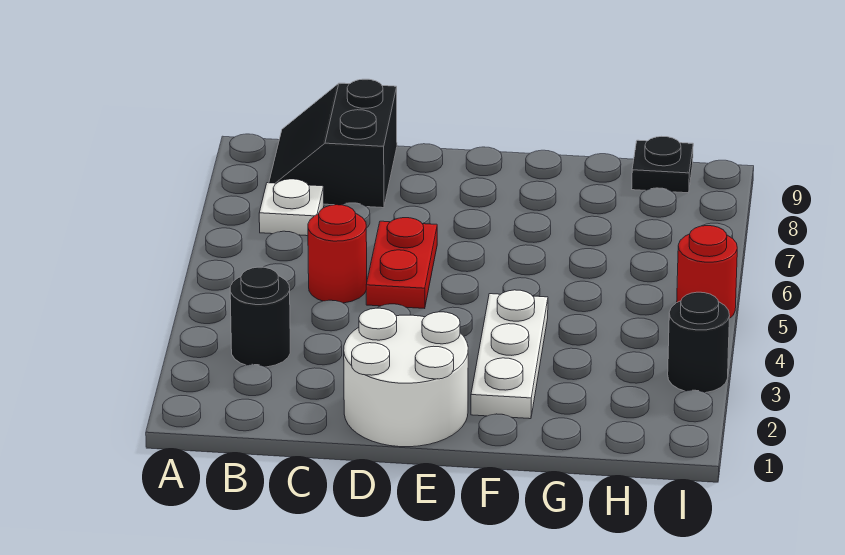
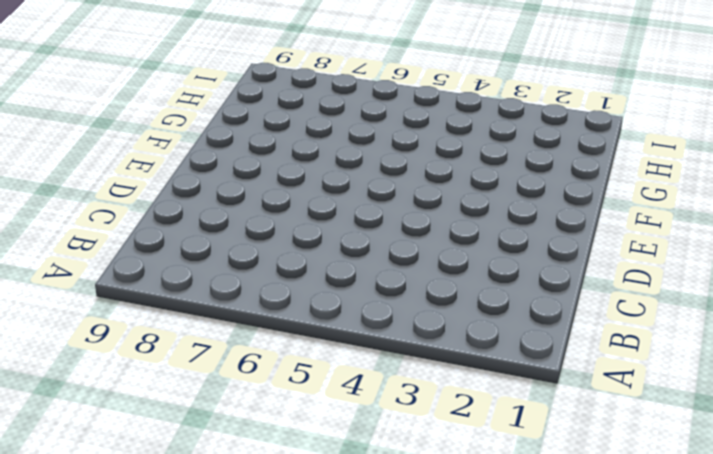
none -> black round brick B3 level 1
none -> white plate B7 level 1

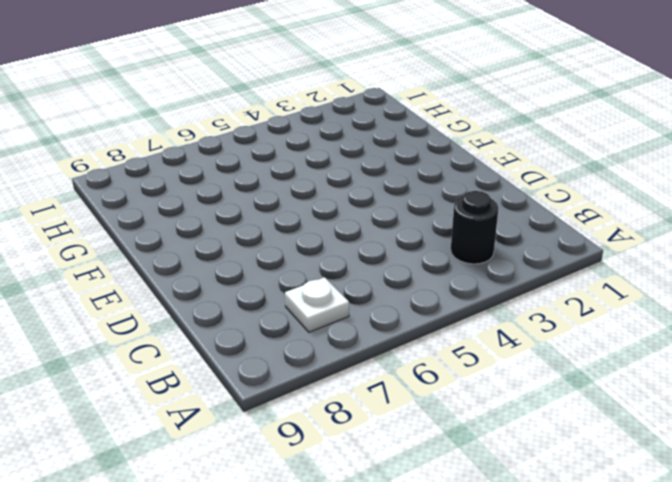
none -> black slope B8:C9 level 1 top C
none -> red round brick C5 level 1

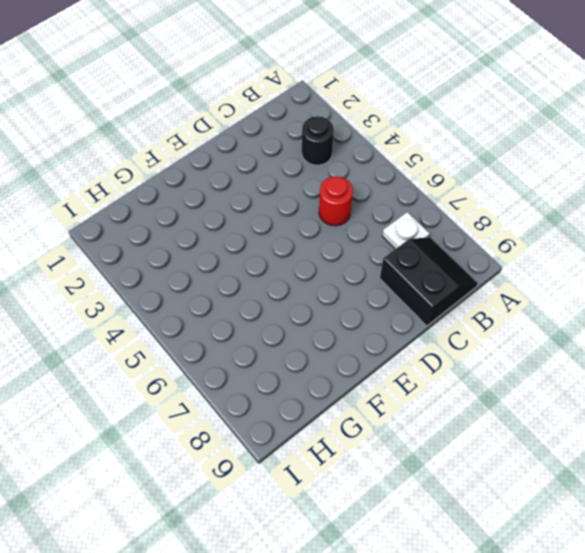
none -> white round brick D1:E2 level 1
none -> red plate D5:D6 level 1

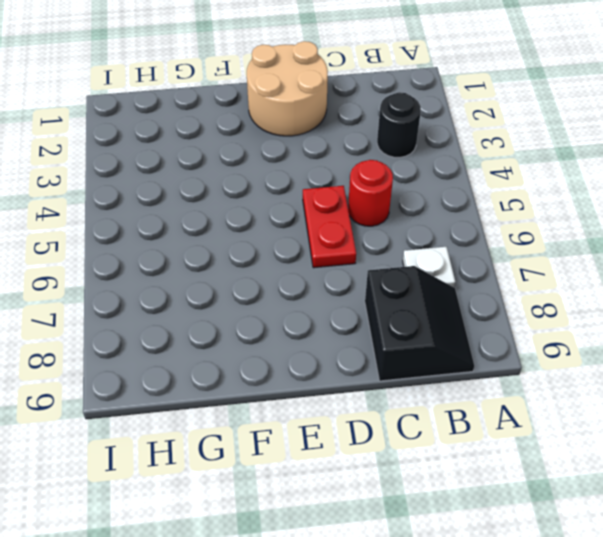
tan round brick D1:E2 level 1 -> white round brick D1:E2 level 1
none -> white plate F2:F4 level 1
none -> black plate H9 level 1

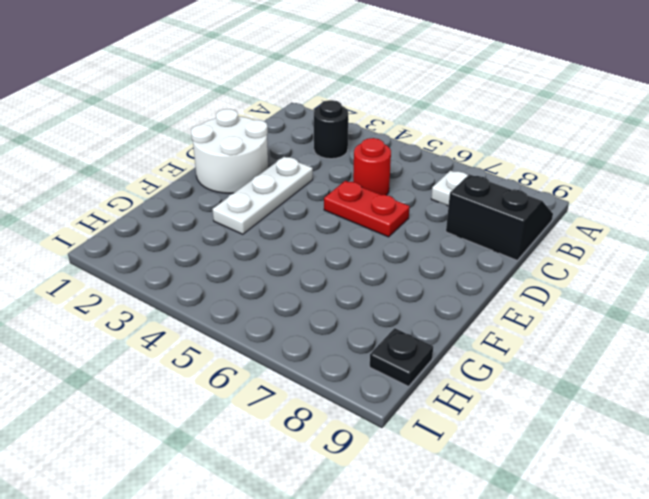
white plate D3:F3 level 1 -> white plate F2:F4 level 1
none -> black round brick I3 level 1
none -> red round brick I5 level 1

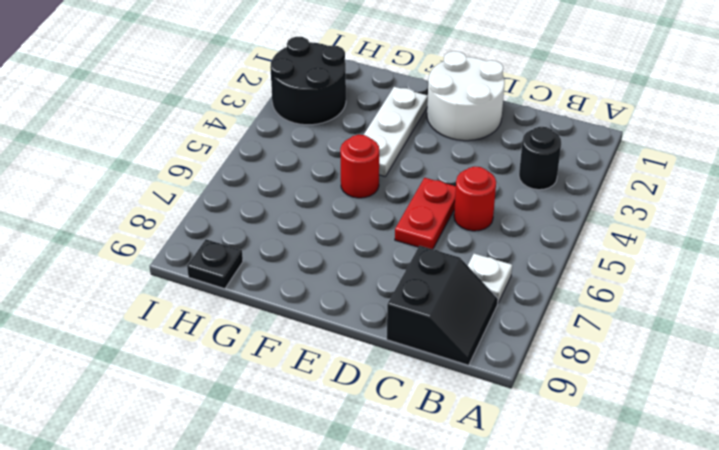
red round brick F5 level 1 -> red round brick I5 level 1
black round brick H2:I3 level 1 -> black round brick I3 level 1

